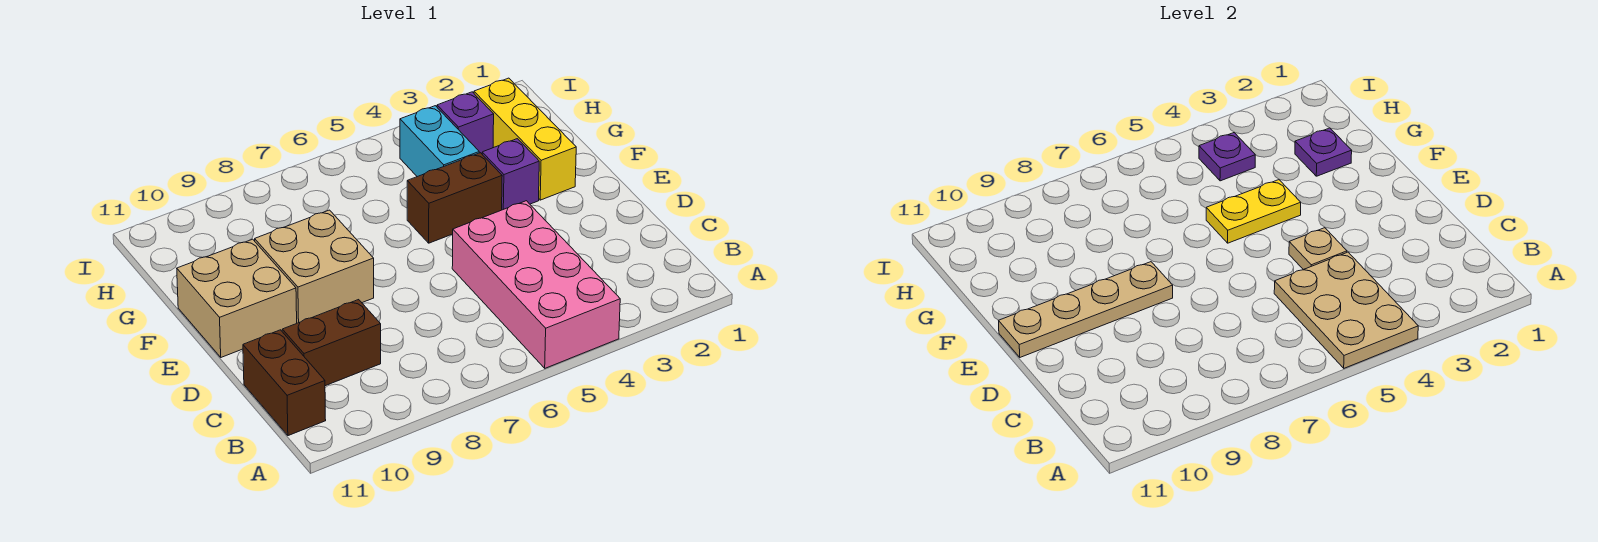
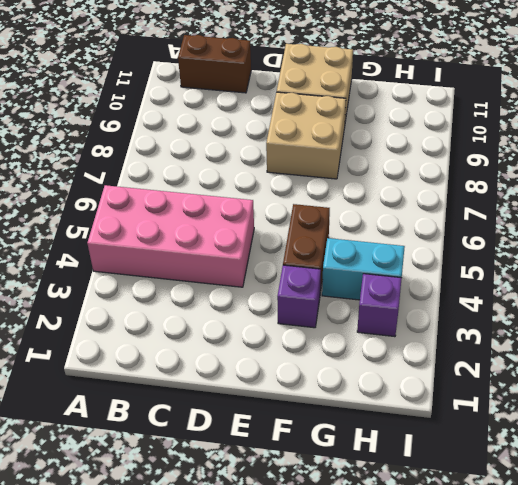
none -> brown brick C9:C10 level 1
none -> yellow brick F2:H2 level 1
none -> tan plate A4:C5 level 2

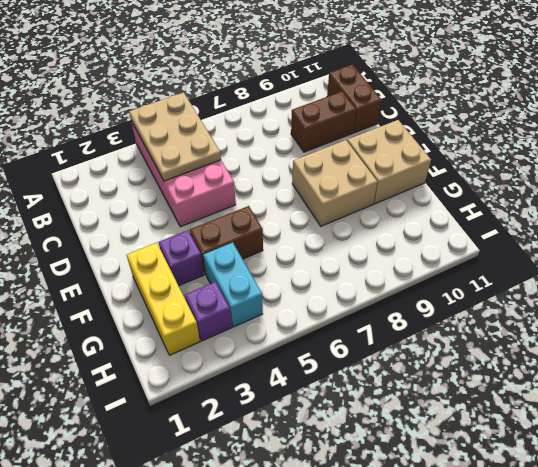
none -> tan plate D4 level 2
none -> tan plate E8:E11 level 2
none -> yellow plate F4:F5 level 2

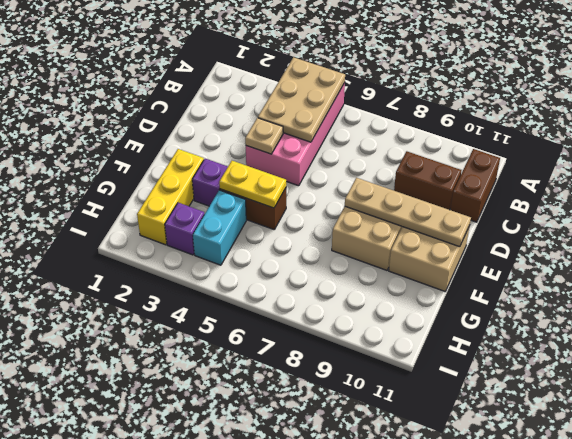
none -> purple plate G2 level 2
none -> purple plate H4 level 2

